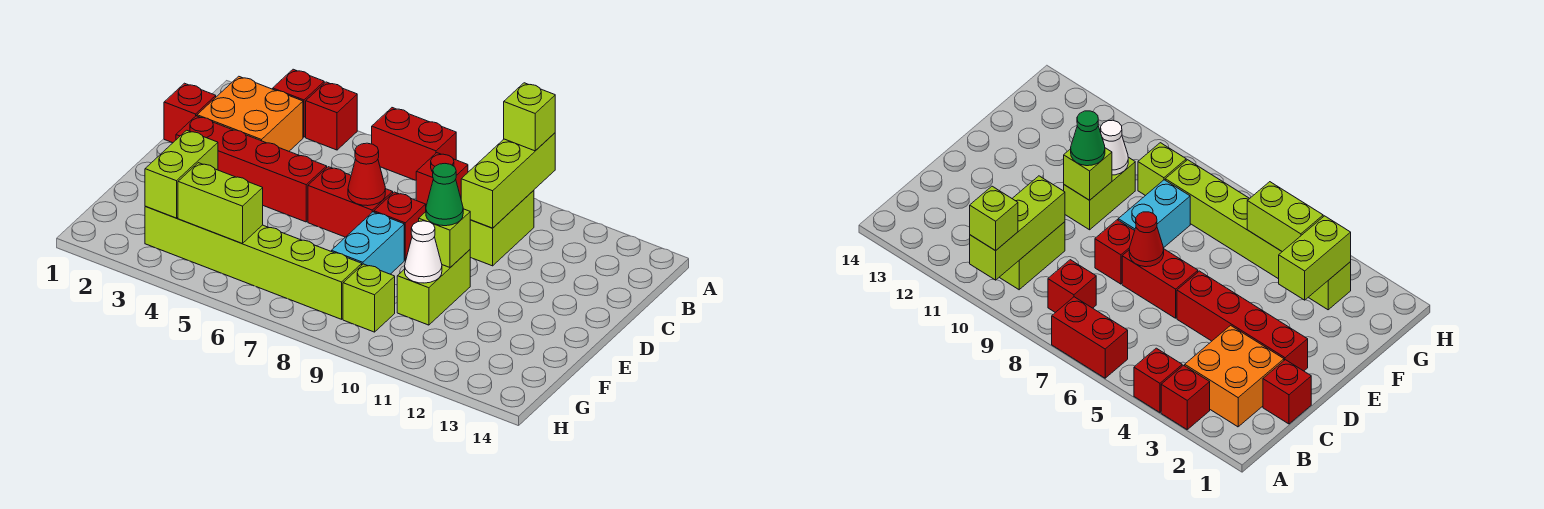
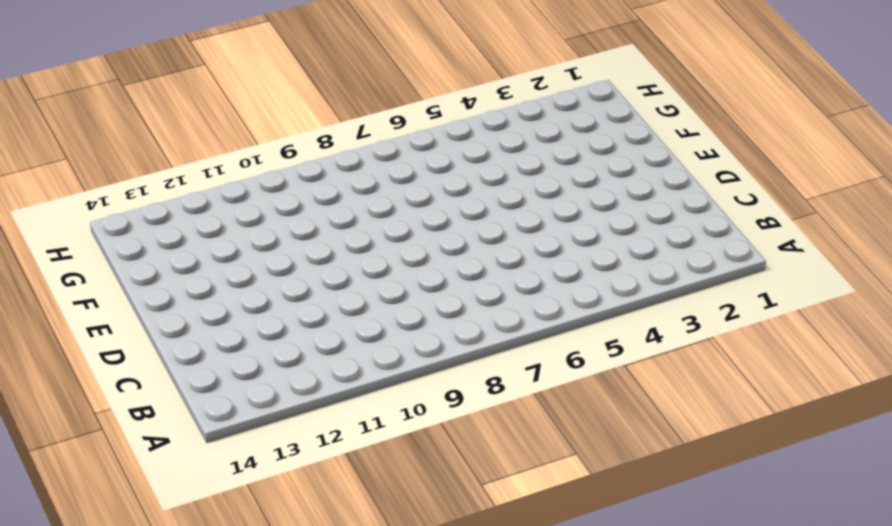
none -> red brick A3 level 1
none -> red brick A4 level 1
none -> red brick A6:A7 level 1

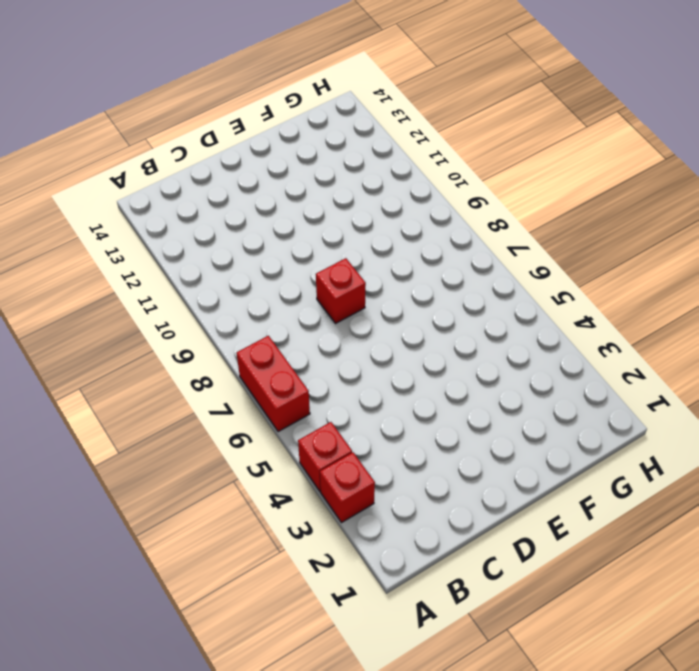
none -> orange brick B2:C3 level 1
none -> red brick B8 level 1
none -> lime brick B10:C10 level 1

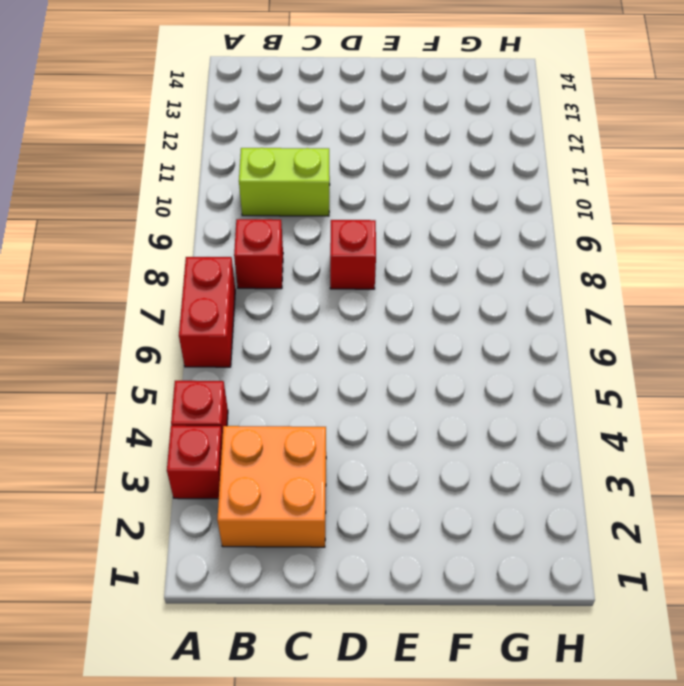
none -> red brick C1 level 1
none -> red brick D2:D5 level 1
none -> red brick D6:D7 level 1

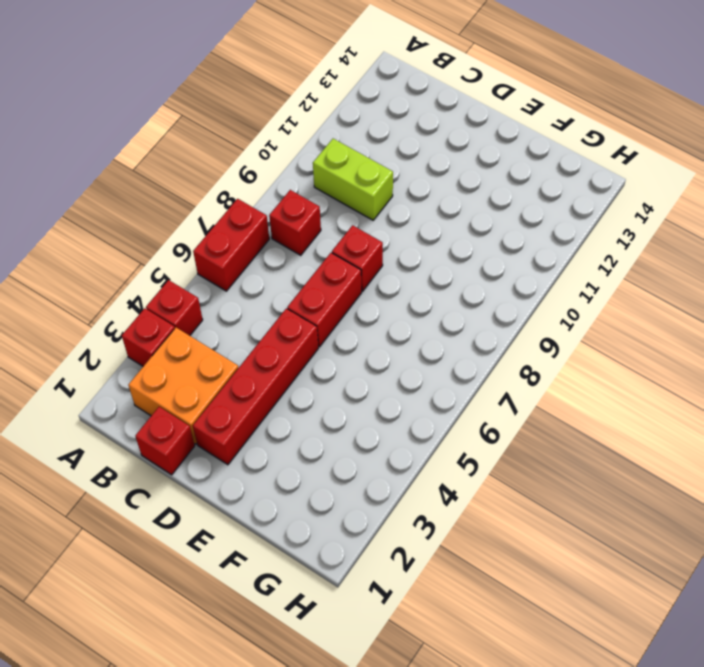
none -> cyan brick E8:F8 level 1
none -> lime brick E10:F10 level 1
none -> lime brick G3:G8 level 1

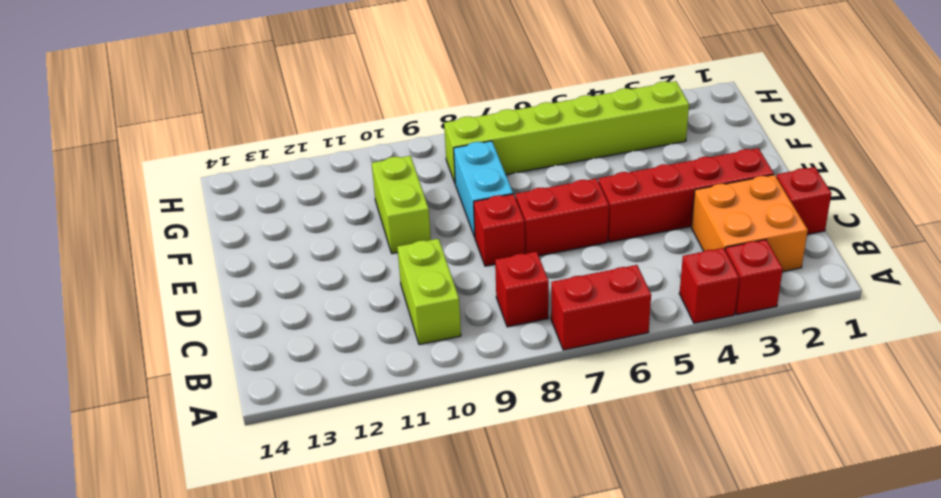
none -> lime brick G9 level 1
none -> lime brick A10:C10 level 2
none -> red cone D7 level 2

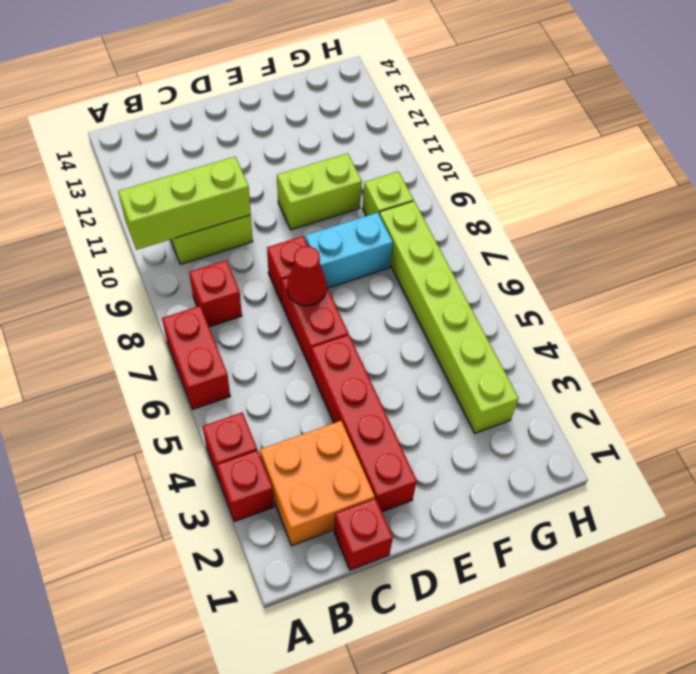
none -> lime brick E10 level 2
none -> lime brick F3:G3 level 2
none -> white cone F10 level 2

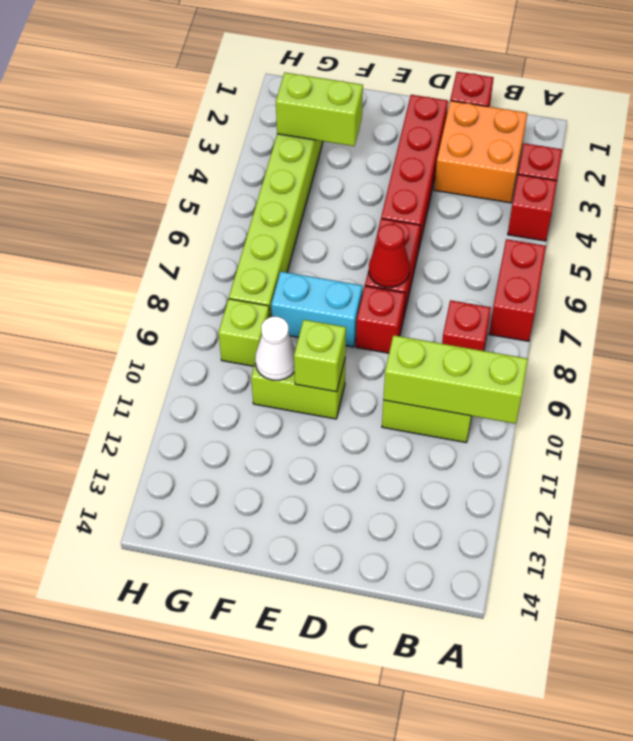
none -> lime brick G4:G5 level 2
none -> lime brick A10 level 3
none -> green cone E10 level 3

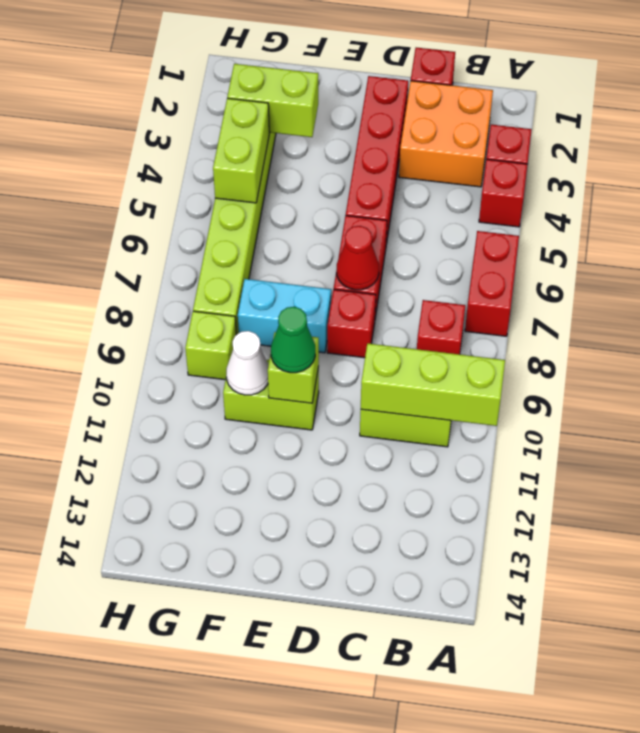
none -> lime brick A10 level 3

